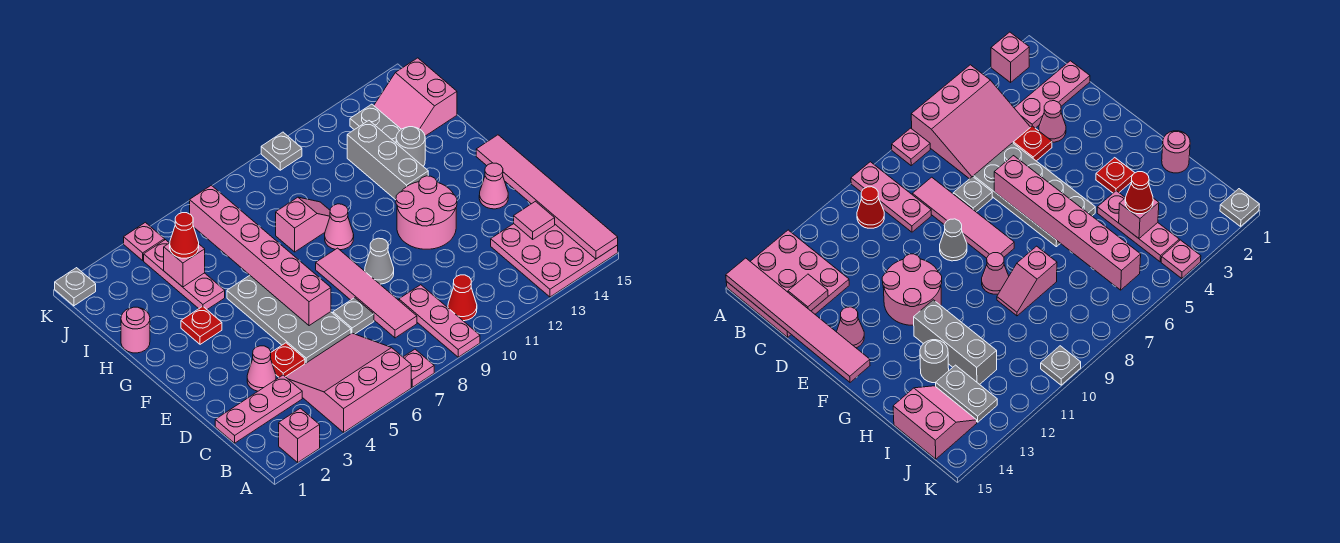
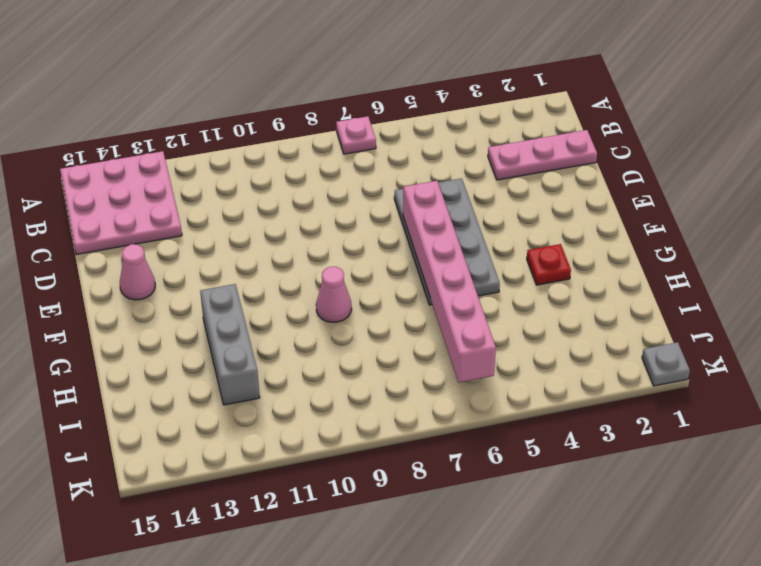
none -> pink brick A2 level 1
none -> pink slope A4:C6 level 1 top A
none -> pink plate A9:C9 level 1
none -> red cone B10 level 1

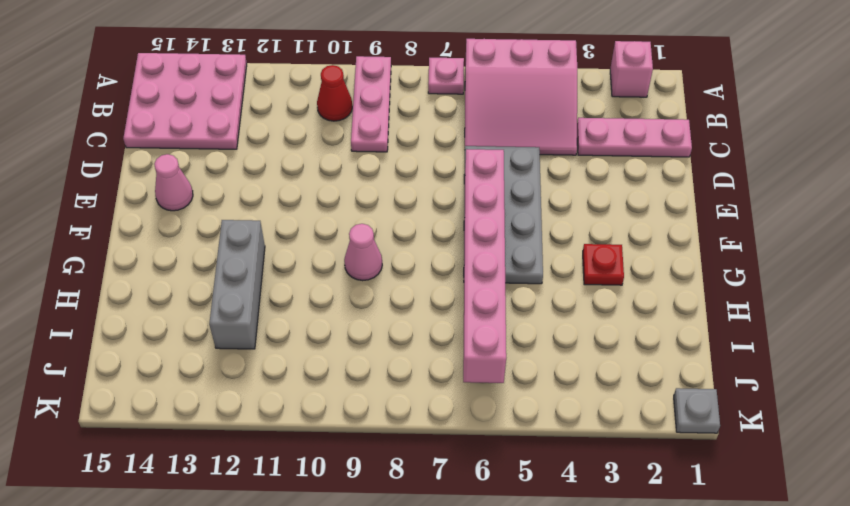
none -> pink tile C8:F8 level 1
none -> pink cone D3 level 1
none -> red plate D4 level 1
none -> grey plate D7 level 1

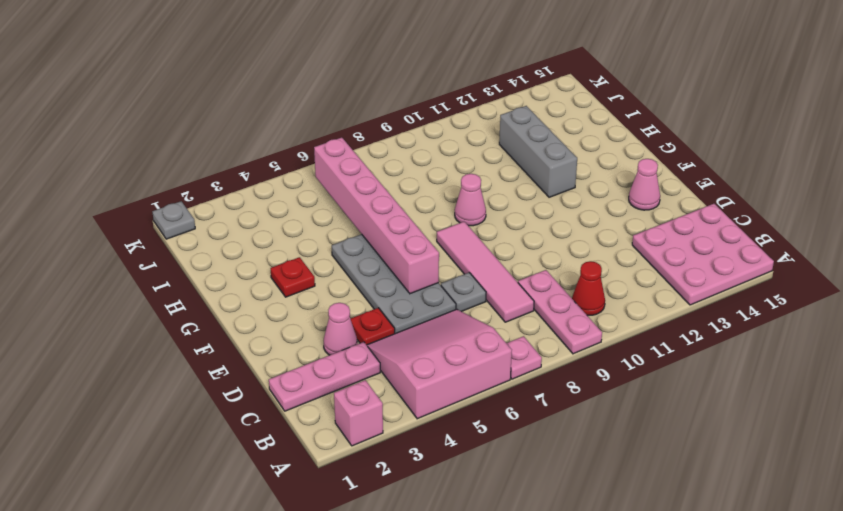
none -> grey cone E9 level 1
none -> pink round brick E11:F12 level 1
none -> pink round brick H1 level 1
none -> pink plate H4:J4 level 1

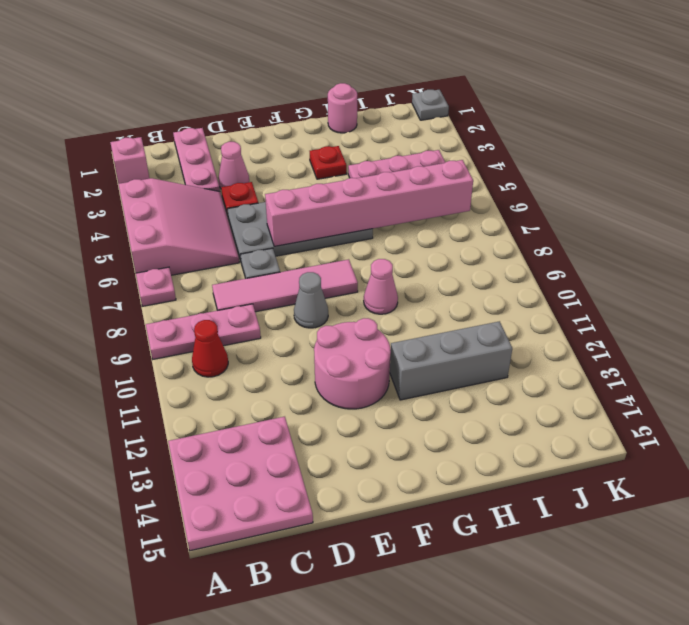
none -> pink cone E14 level 1
none -> pink slope H8:H9 level 1 top 8
none -> grey round brick H13 level 1
none -> grey plate I13:J13 level 1

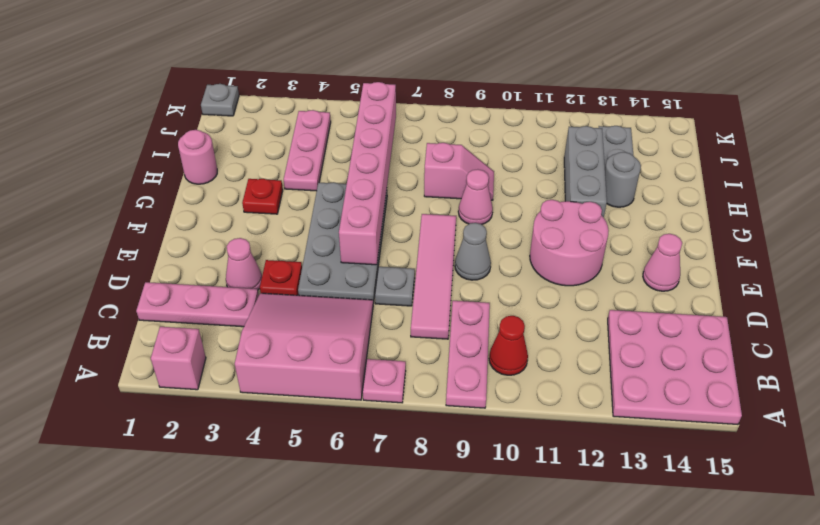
none -> pink slope I14:J15 level 1 top 15
none -> pink plate K4 level 1
none -> grey plate K10 level 1
none -> pink tile A15:F15 level 2

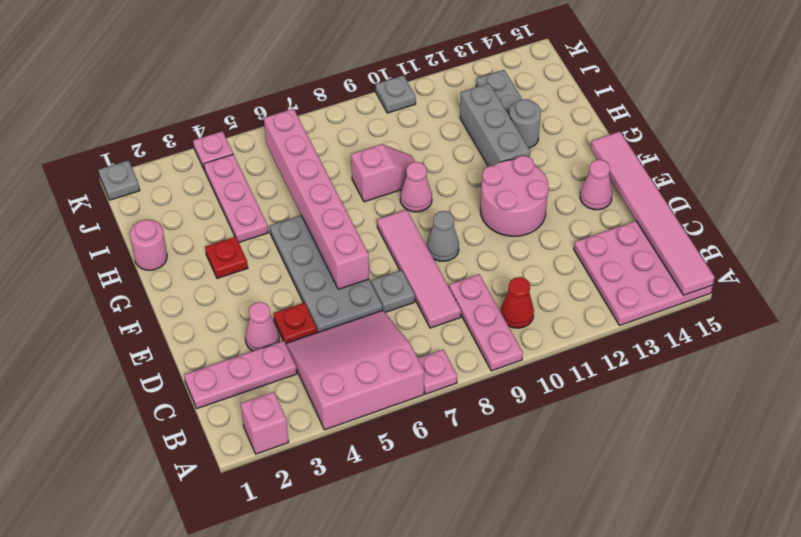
none -> pink slope I14:J15 level 1 top 15
none -> pink tile C14 level 2
none -> pink brick I4 level 2
none -> red cone I4 level 3

